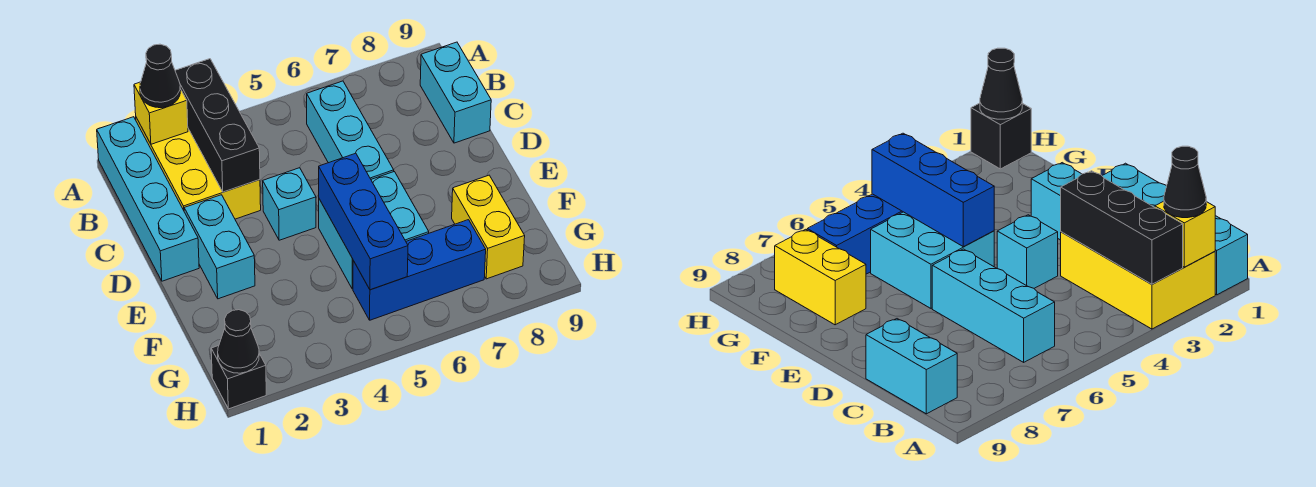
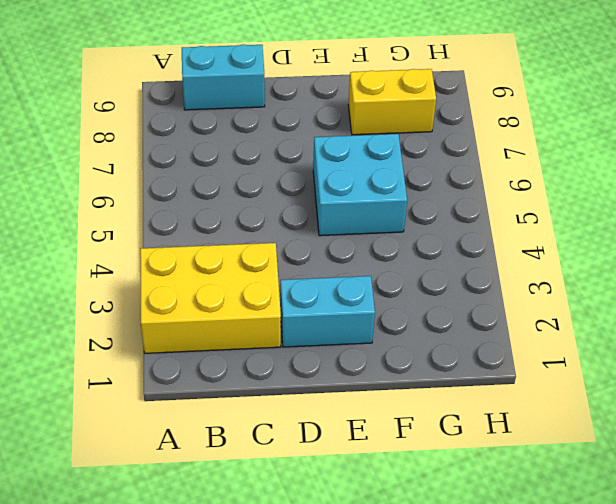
none -> cyan brick A1:D1 level 1
none -> cyan brick B6:D6 level 1
none -> cyan brick D4 level 1

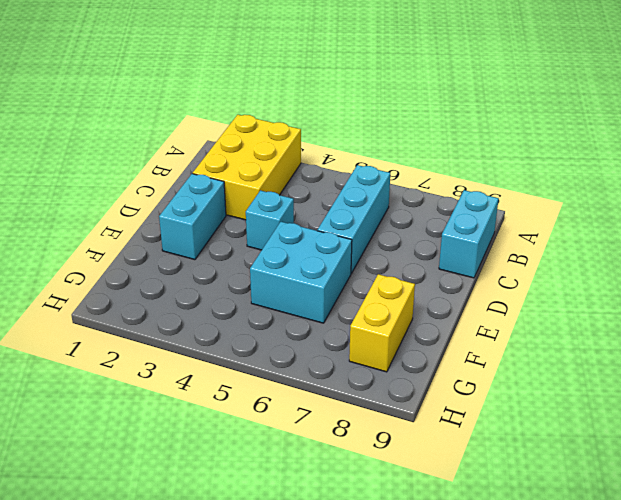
none -> cyan brick A1:D1 level 1
none -> blue brick G5:G7 level 1
none -> black brick H1 level 1

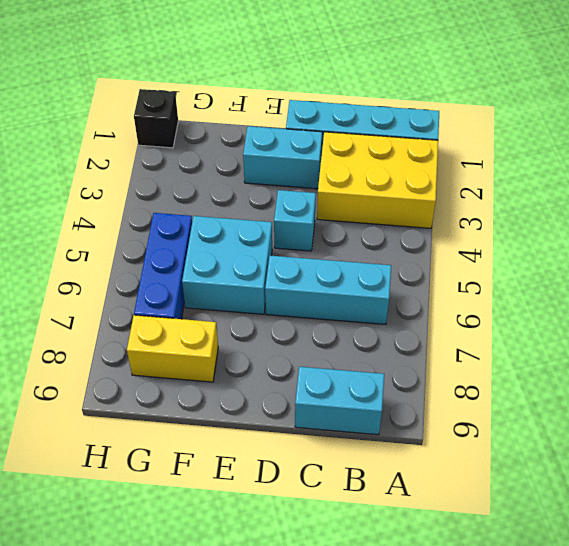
none -> yellow brick A2 level 2
none -> black brick A3:C3 level 2
none -> blue brick E5:G5 level 2

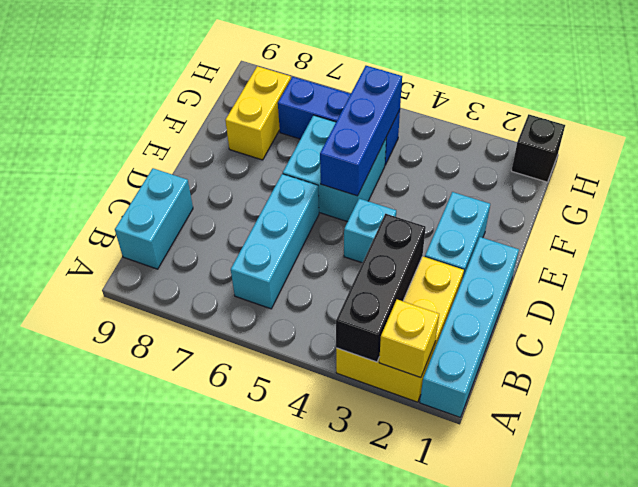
none -> black cone H1 level 2
none -> black cone A2 level 3

